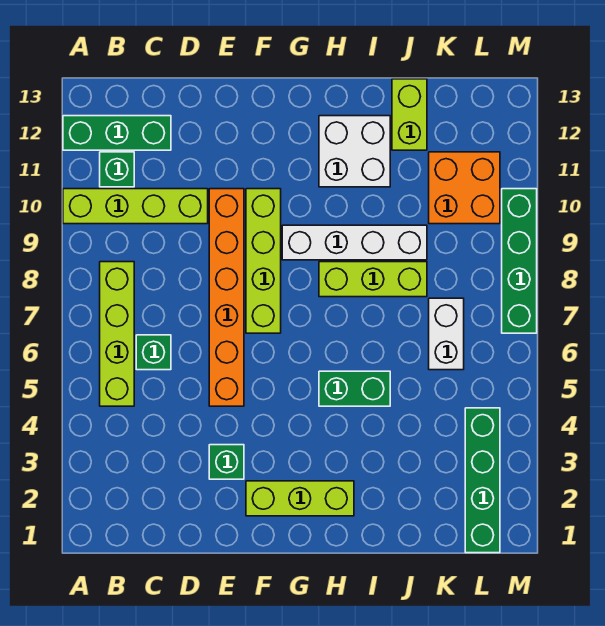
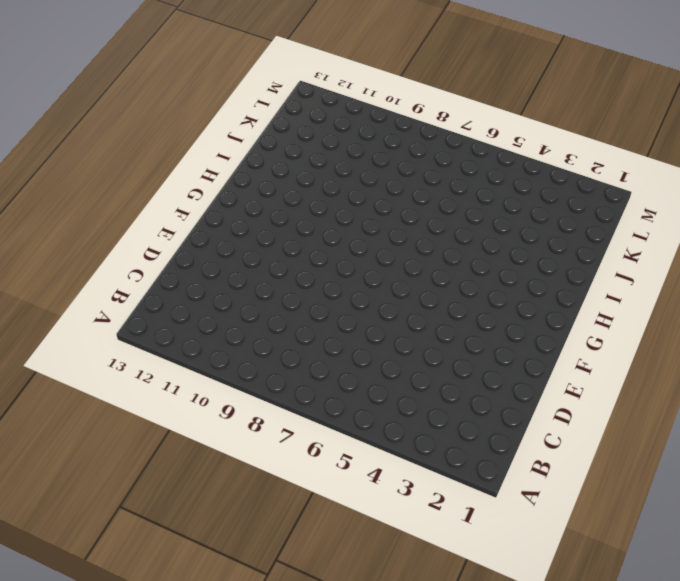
none -> lime brick A10:D10 level 1
none -> green brick A12:C12 level 1
none -> lime brick B5:B8 level 1

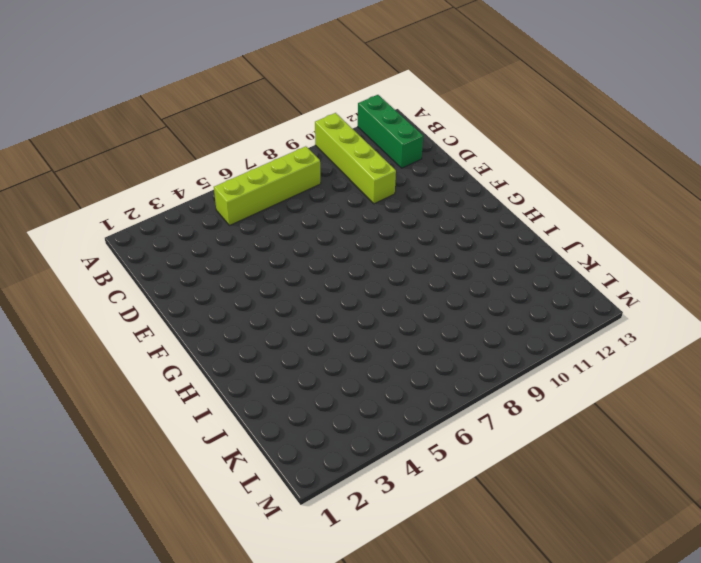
none -> green brick B11 level 1
none -> green brick C6 level 1
none -> green brick E3 level 1

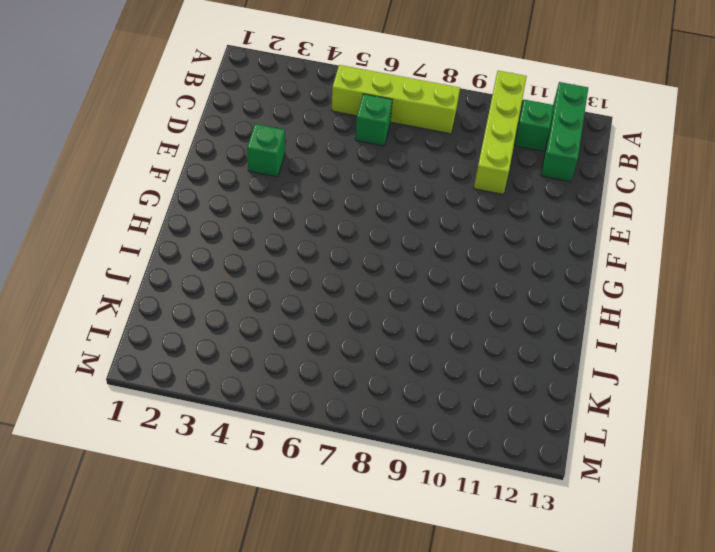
none -> orange brick E5:E10 level 1
none -> lime brick F2:H2 level 1
none -> lime brick F7:F10 level 1

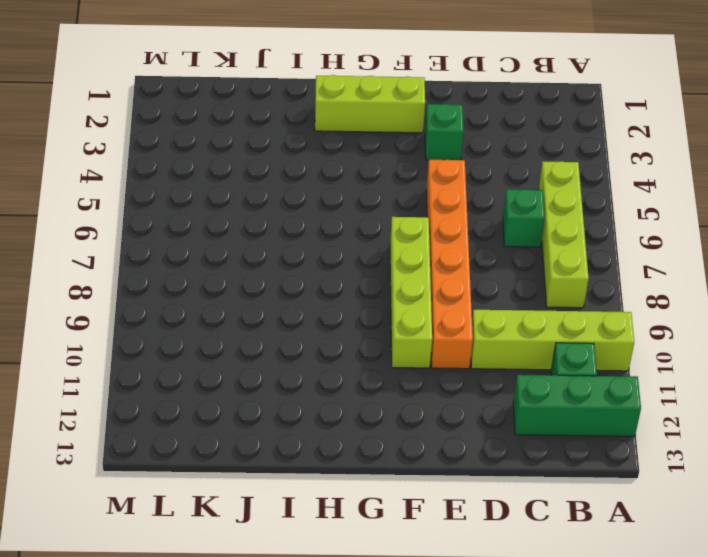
none -> white brick G9:J9 level 1
none -> green brick H5:I5 level 1
none -> lime brick H8:J8 level 1

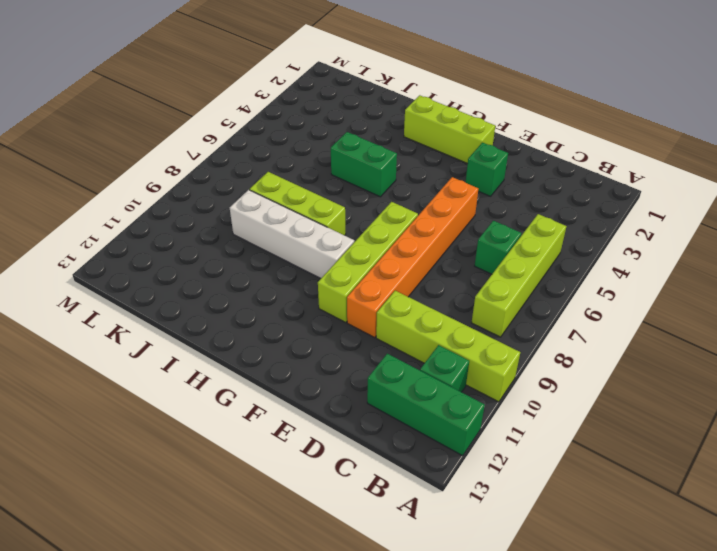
none -> white brick H11:I12 level 1
none -> lime brick J12:J13 level 1
none -> white brick K6:K7 level 1

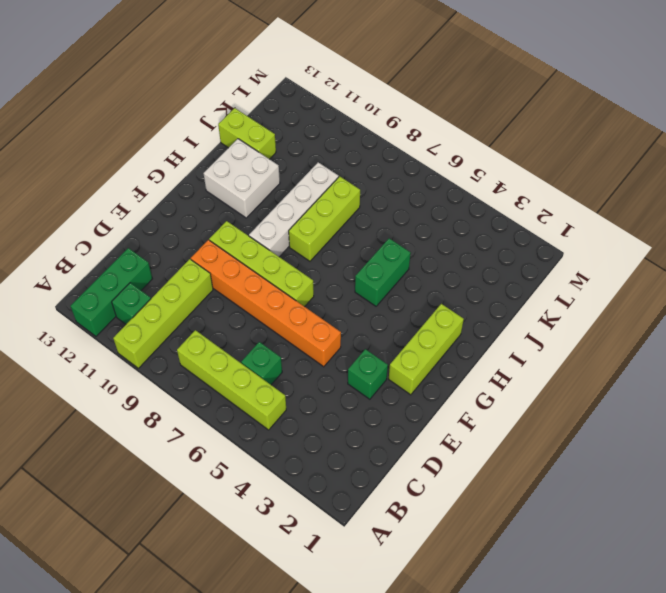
none -> white brick K6:K7 level 1
none -> orange brick K10:L11 level 1
none -> green brick L1:L4 level 1

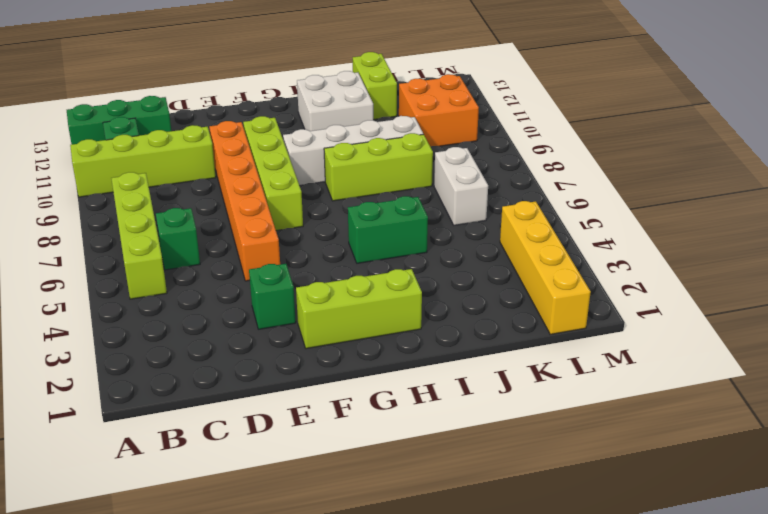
yellow brick L1:L4 level 1 -> green brick L1:L4 level 1
none -> green brick M7:M10 level 1

